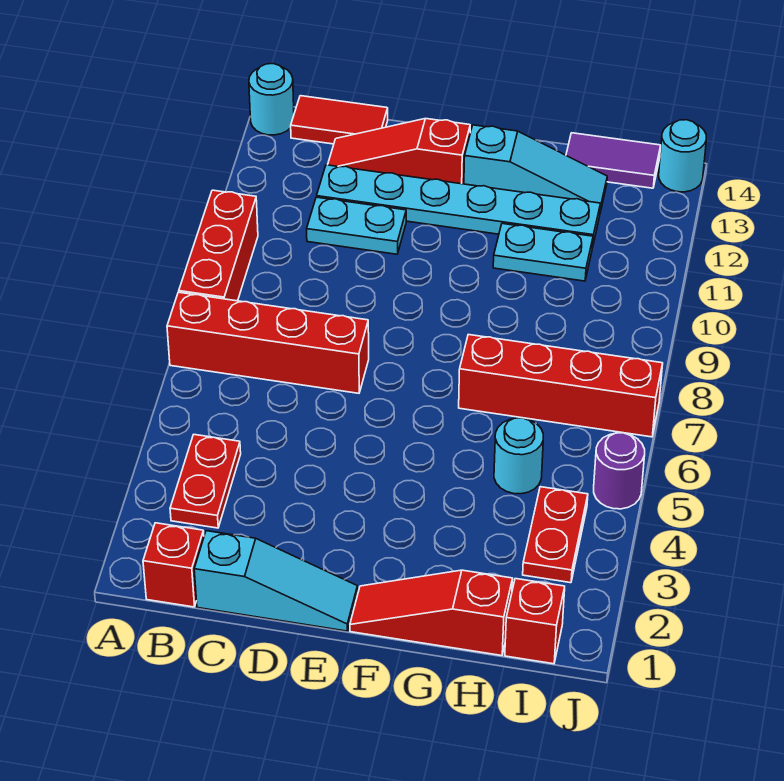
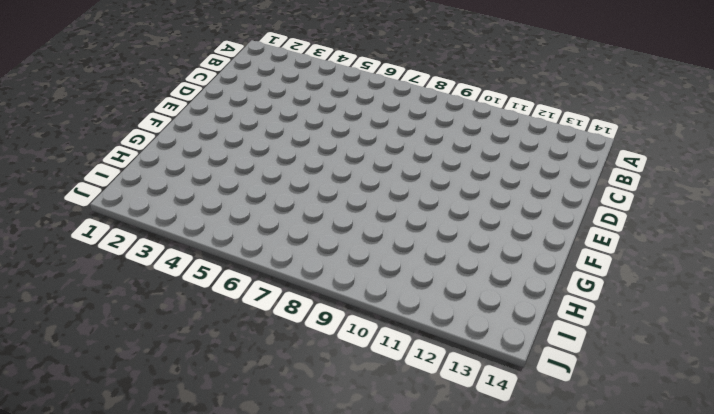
none -> red brick A7:D7 level 1
none -> red brick A8:A10 level 1
none -> cyan round brick A14 level 1

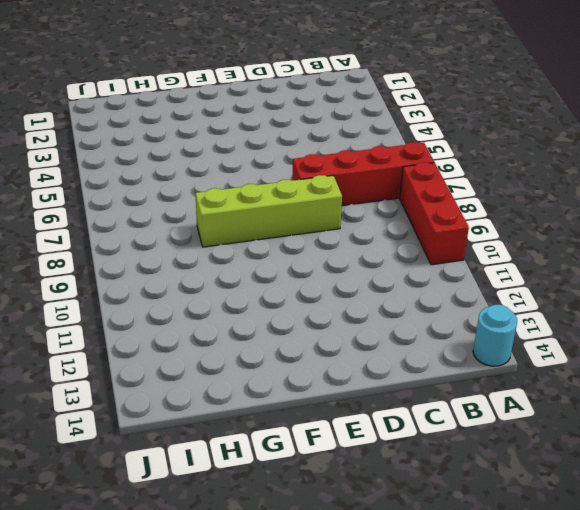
lime brick D8:G8 level 1 -> none
none -> red brick B1 level 1
none -> red plate B3:B4 level 1
none -> red tile B14:C14 level 1

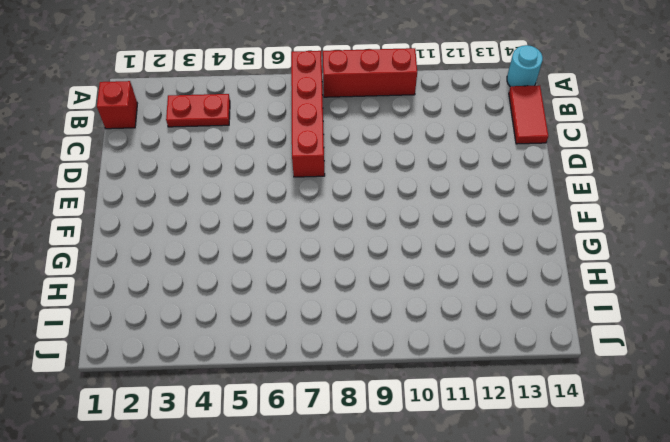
none -> cyan slope C1:E1 level 1 top C
none -> cyan plate C11:D11 level 1
none -> cyan plate C12:H12 level 1

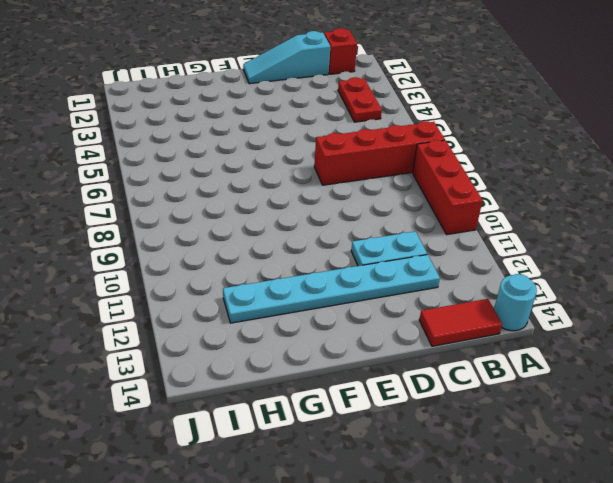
none -> red slope C13:E13 level 1 top E
none -> red slope F1:H1 level 1 top H
none -> cyan slope F13:H13 level 1 top F

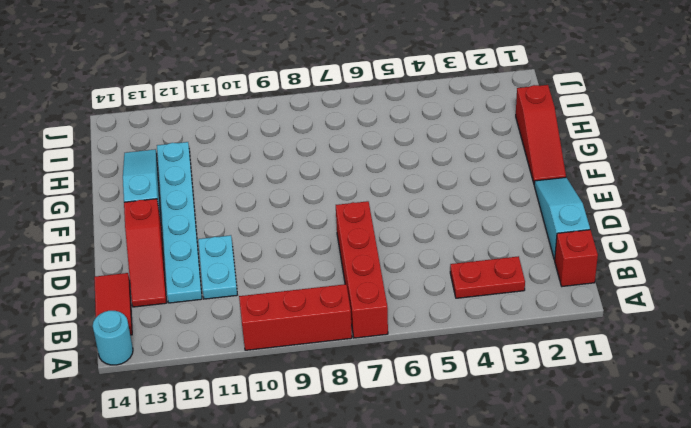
none -> red brick G7:J7 level 1
none -> cyan plate G11:H11 level 1
none -> cyan round brick H5 level 1

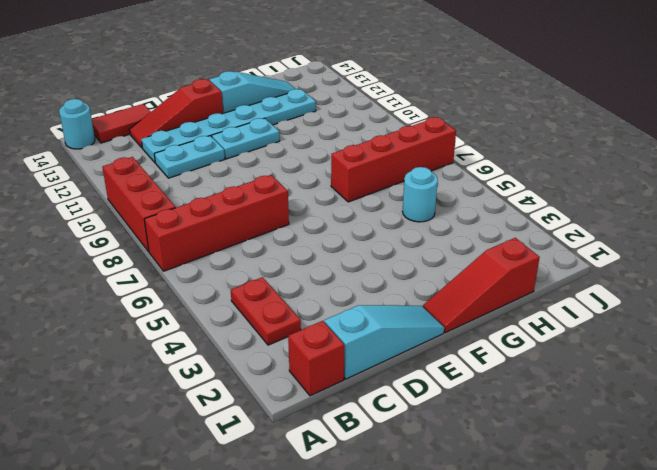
cyan plate E11:F11 level 1 -> cyan plate G11:H11 level 1
none -> purple tile H14:I14 level 1
none -> red brick I1 level 1
none -> red plate I3:I4 level 1

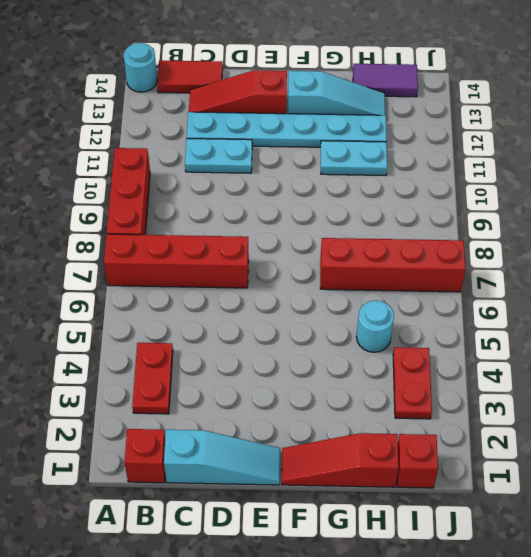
none -> purple round brick J5 level 1
none -> cyan round brick J14 level 1

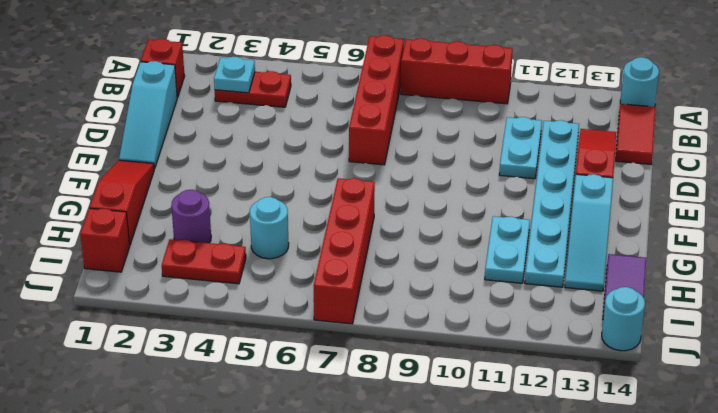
cyan plate B3 level 2 -> none
purple round brick H3 level 1 -> purple round brick J5 level 1

